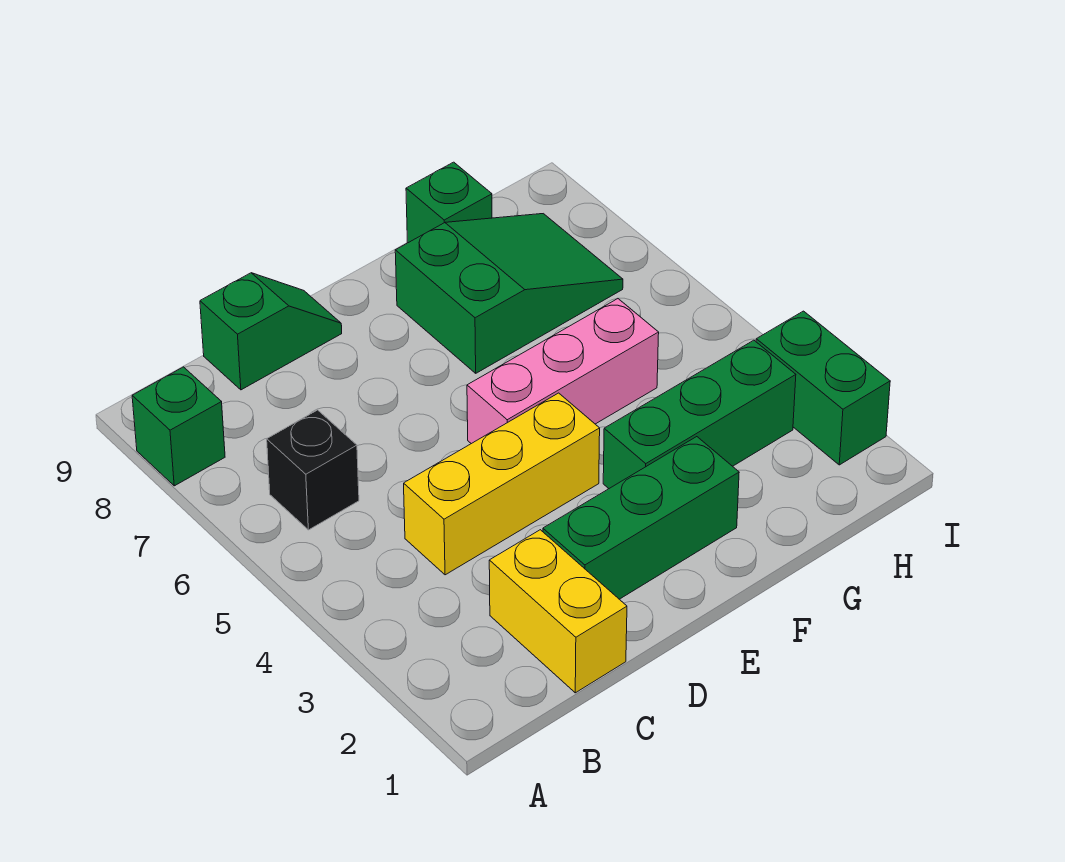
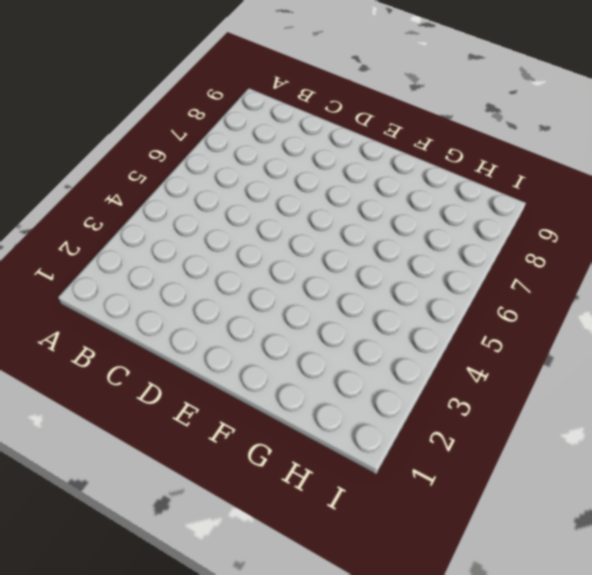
none -> green brick A8 level 1
none -> black brick B6 level 1

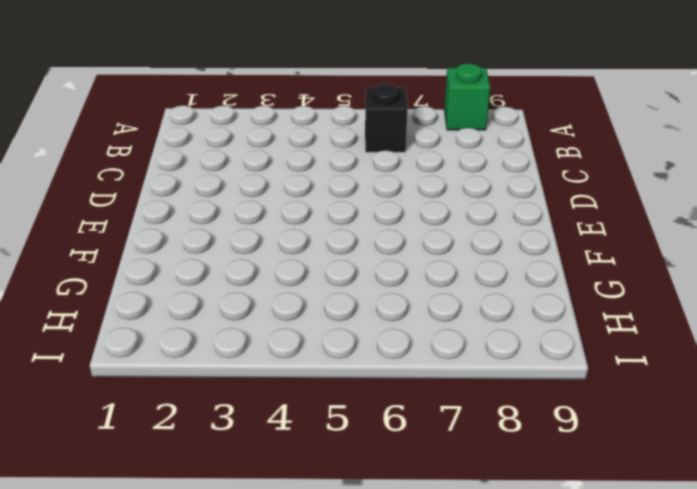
none -> yellow brick C1:C2 level 1
none -> yellow brick C4:E4 level 1

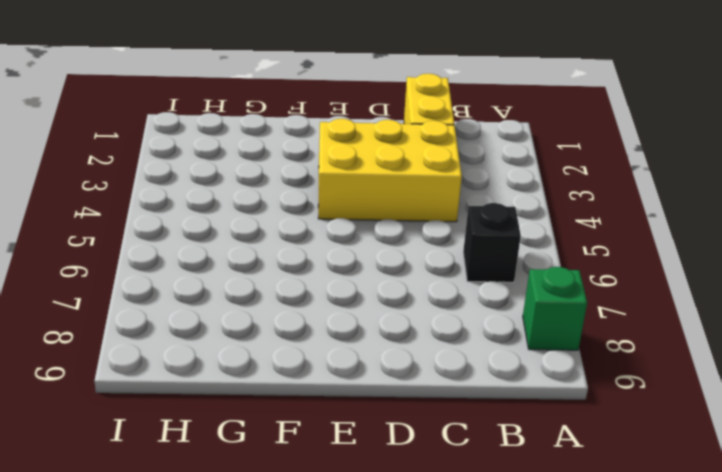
yellow brick C3:E4 level 1 -> yellow brick C4:E4 level 1
none -> green slope C9:D9 level 1 top C
none -> green brick D2:F2 level 1

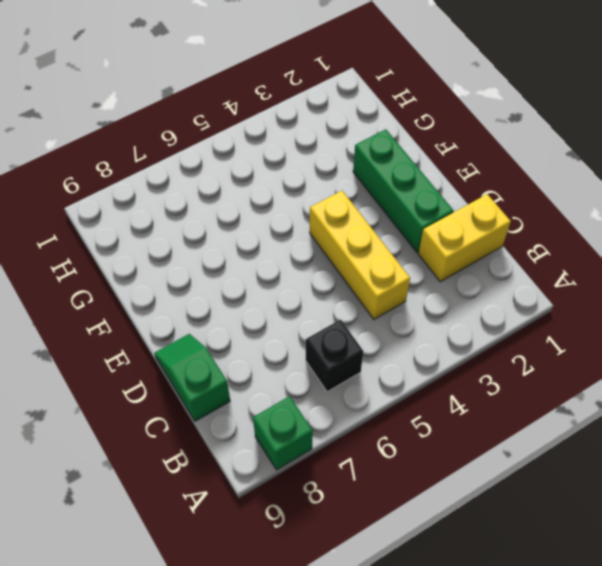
none -> pink brick E5:G5 level 1
none -> green brick F3:H3 level 1

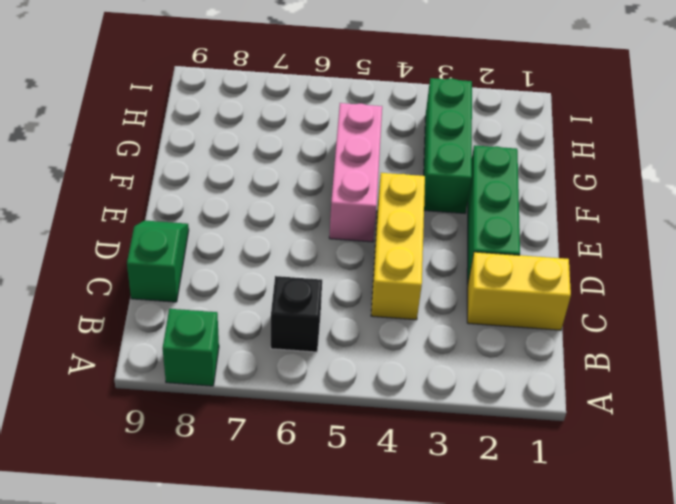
none -> green slope F7:H8 level 1 top F
none -> green brick G9 level 1

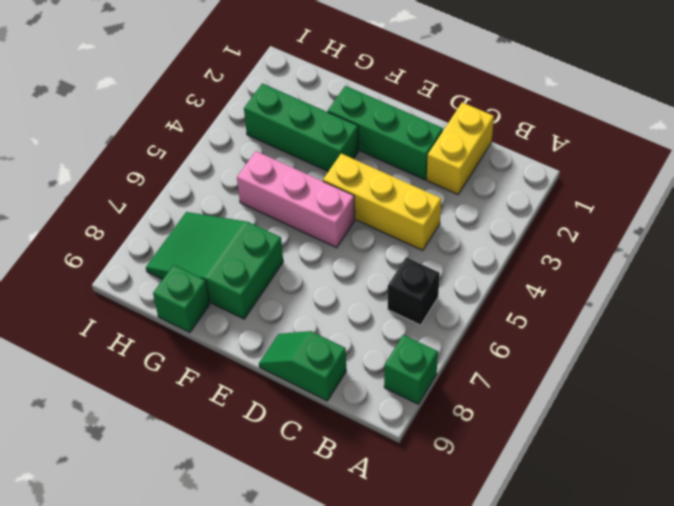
none -> green brick I2:I3 level 1

